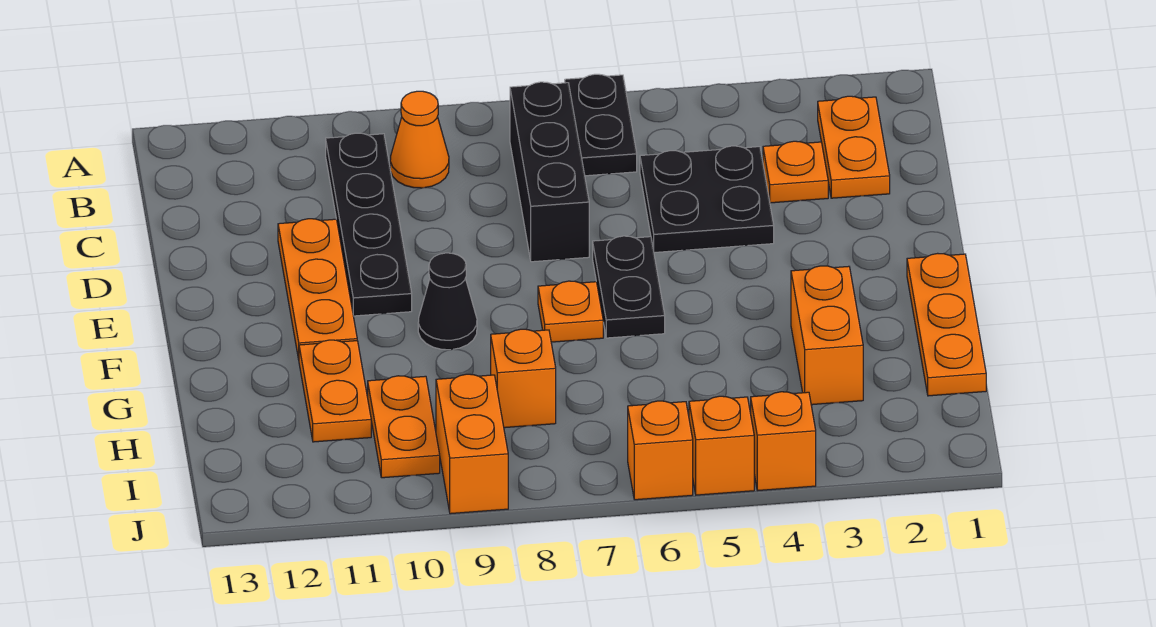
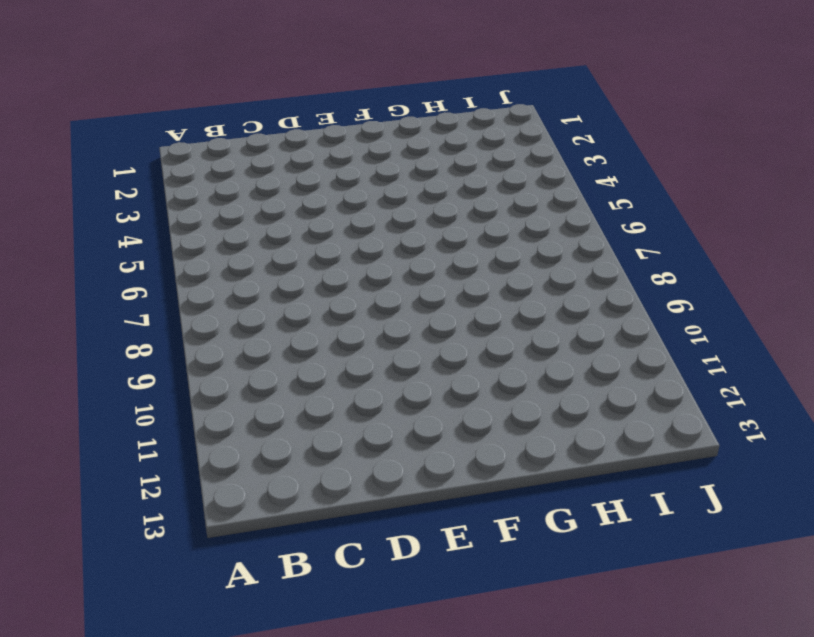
none -> black plate A6:B6 level 1
none -> orange plate B2:C2 level 1
none -> black brick B7:D7 level 1

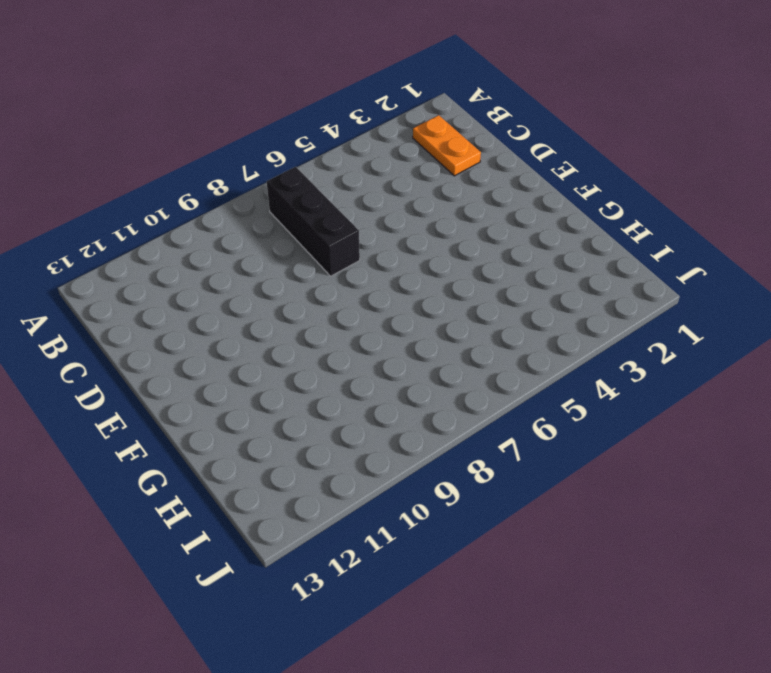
none -> black plate A6:B6 level 1
none -> orange cone B9 level 1
none -> black plate B10:E10 level 1

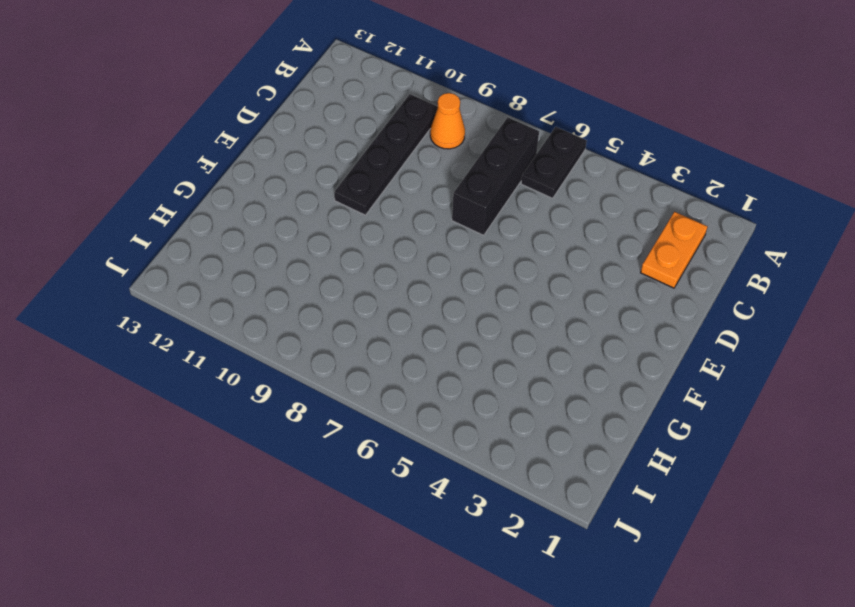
none -> orange plate C3 level 1
none -> black plate C4:D5 level 1
none -> orange plate D11:F11 level 1

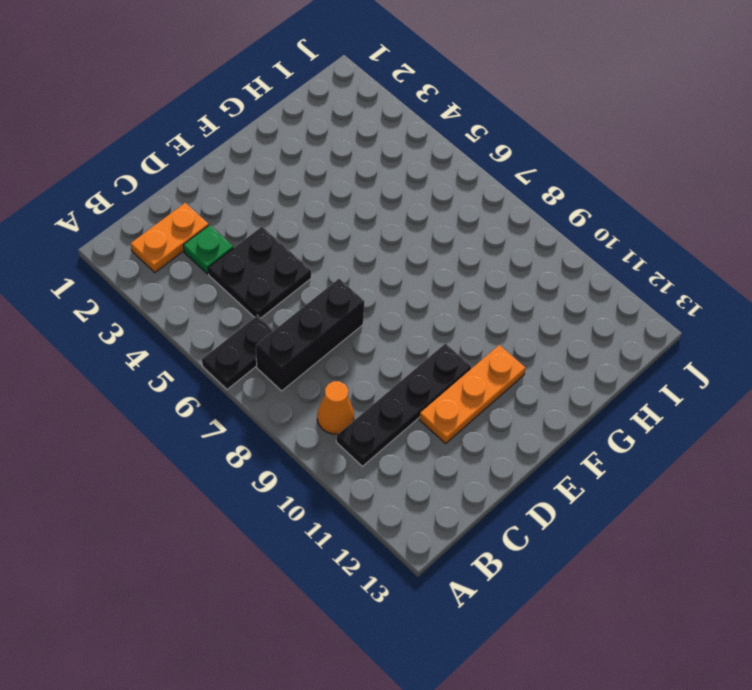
green plate C3 level 1 -> orange plate C3 level 1
none -> black plate E6:F6 level 1
none -> orange plate F1:H1 level 1
none -> orange plate F7 level 1

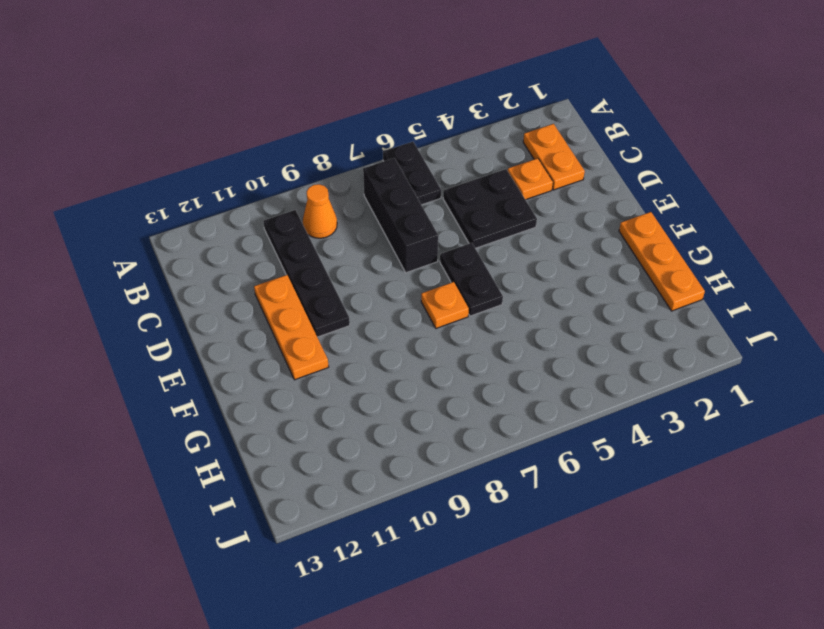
none -> black cone F9 level 1
none -> orange brick G3:H3 level 1
none -> orange plate G11:H11 level 1

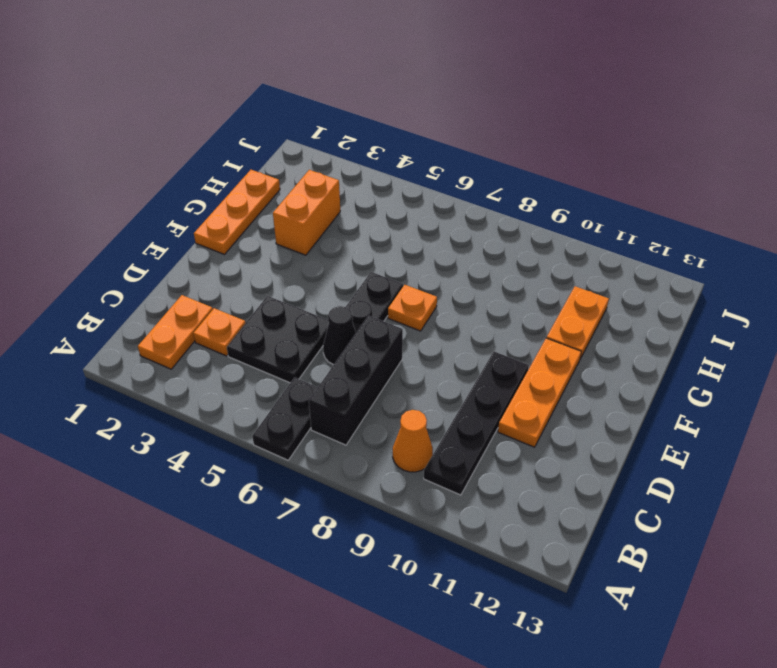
black cone D6 level 1 -> black cone F9 level 1
none -> orange brick H8 level 1
none -> orange plate H10:I10 level 1
none -> orange brick I9:J9 level 1

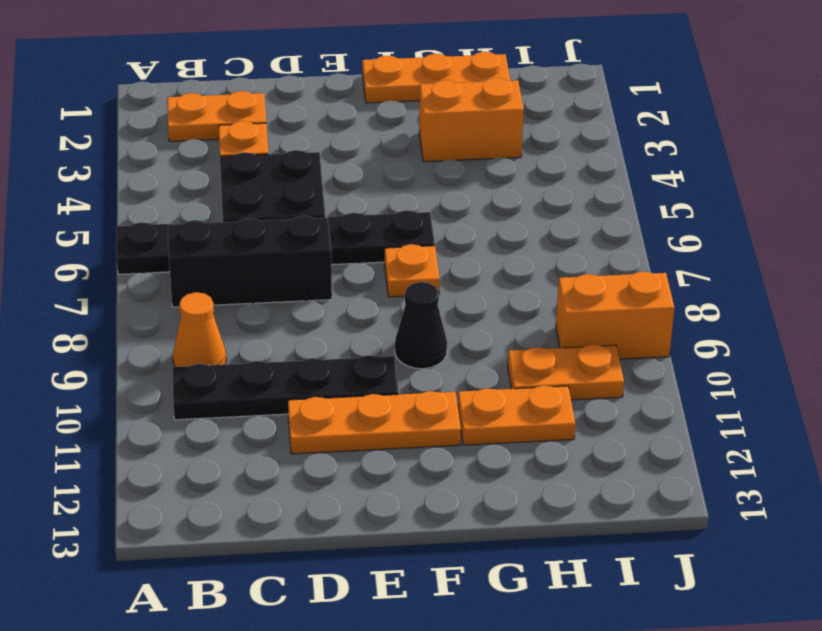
none -> orange brick H8 level 1
none -> orange brick J4 level 1
none -> orange brick J5 level 1

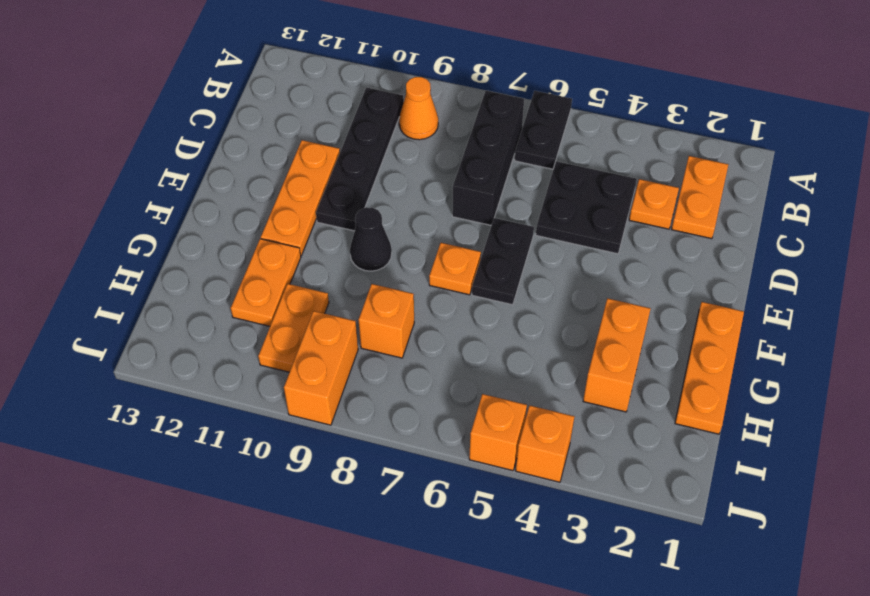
none -> orange brick J6 level 1

